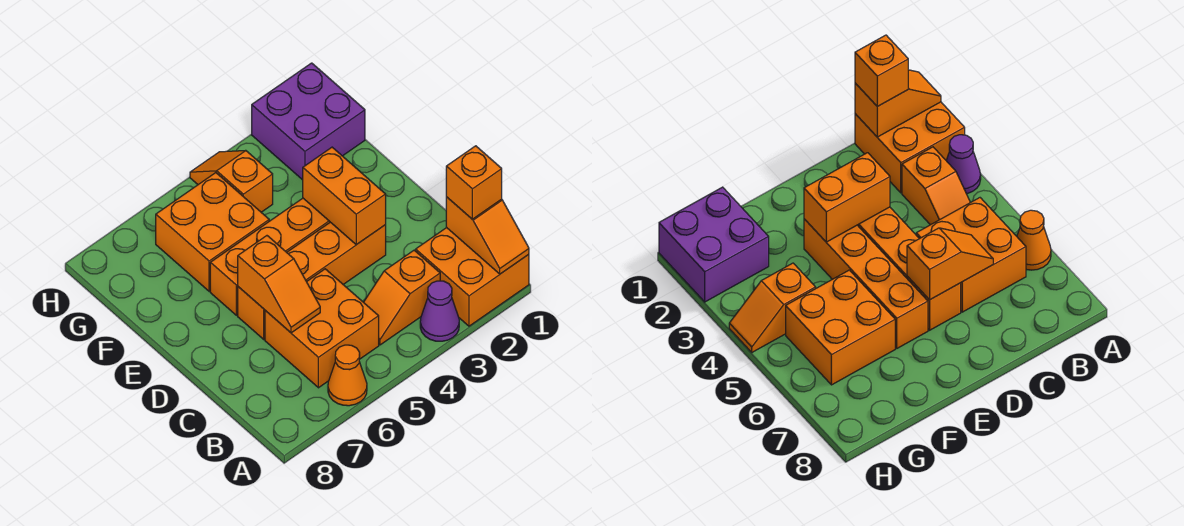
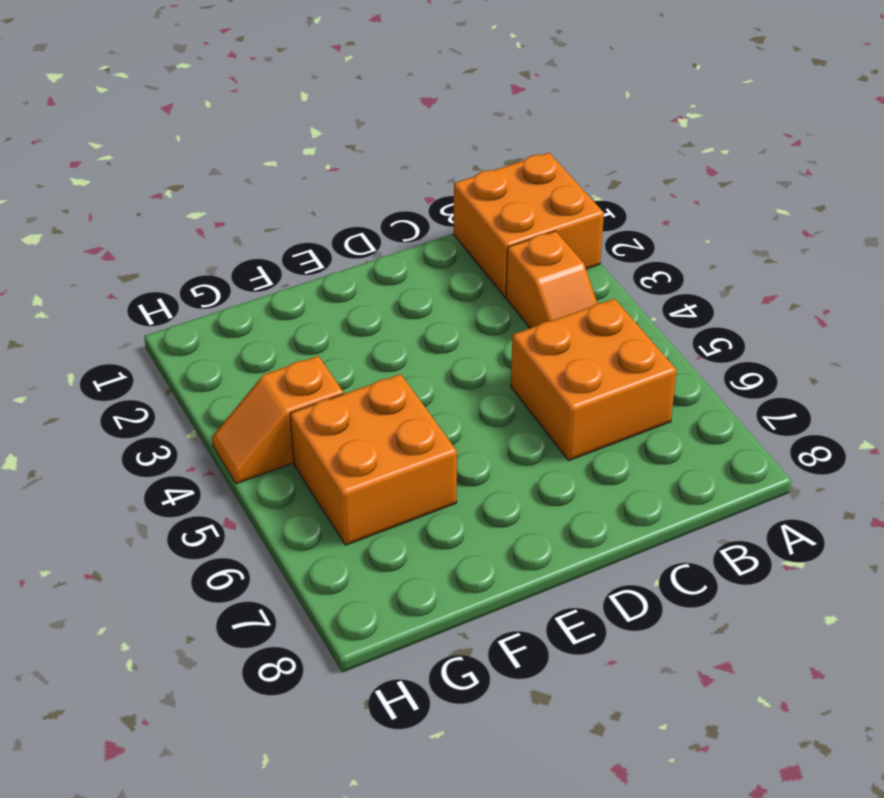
none -> purple cone A3 level 1
none -> orange cone A6 level 1
none -> orange brick D3:D6 level 1

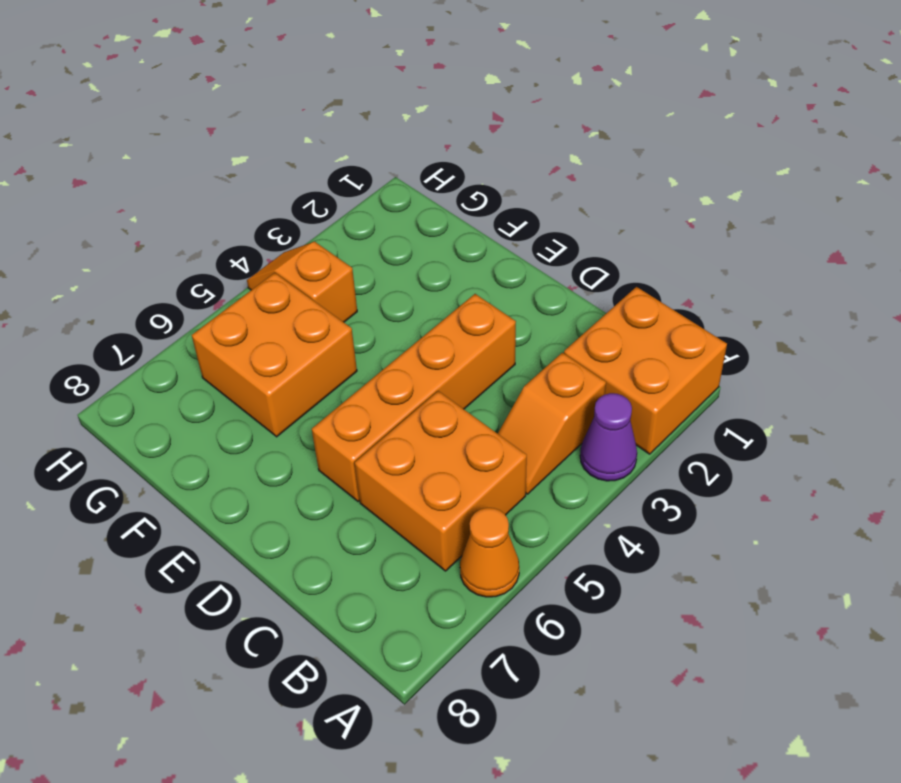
none -> orange brick E3:E6 level 1
none -> purple brick G1:H2 level 1
none -> orange slope A1:B1 level 2 top B

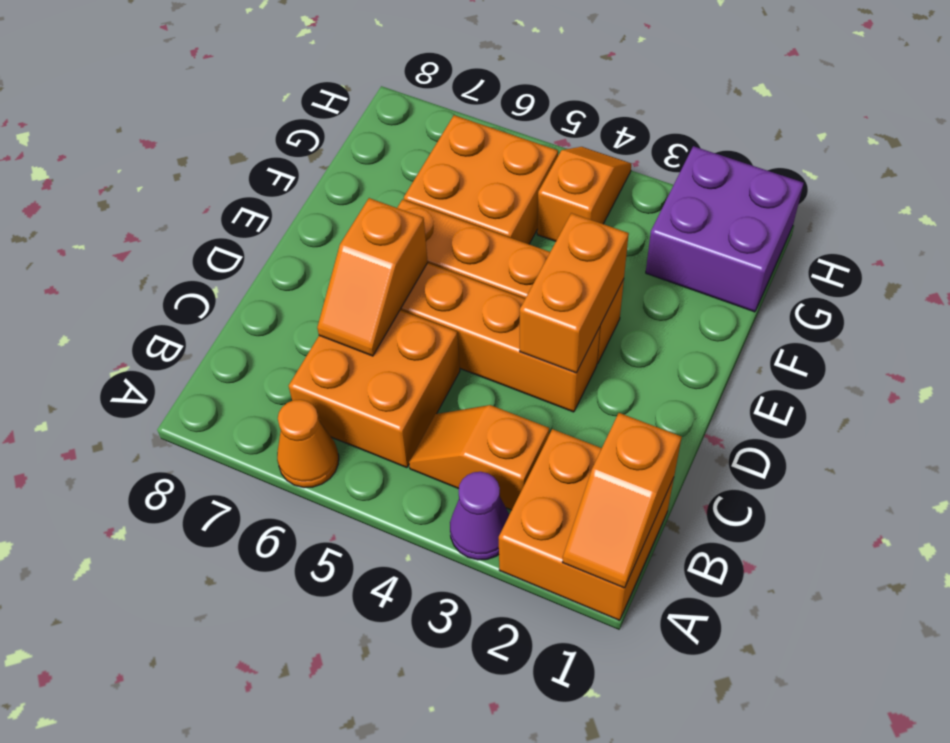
none -> orange brick B1 level 3

